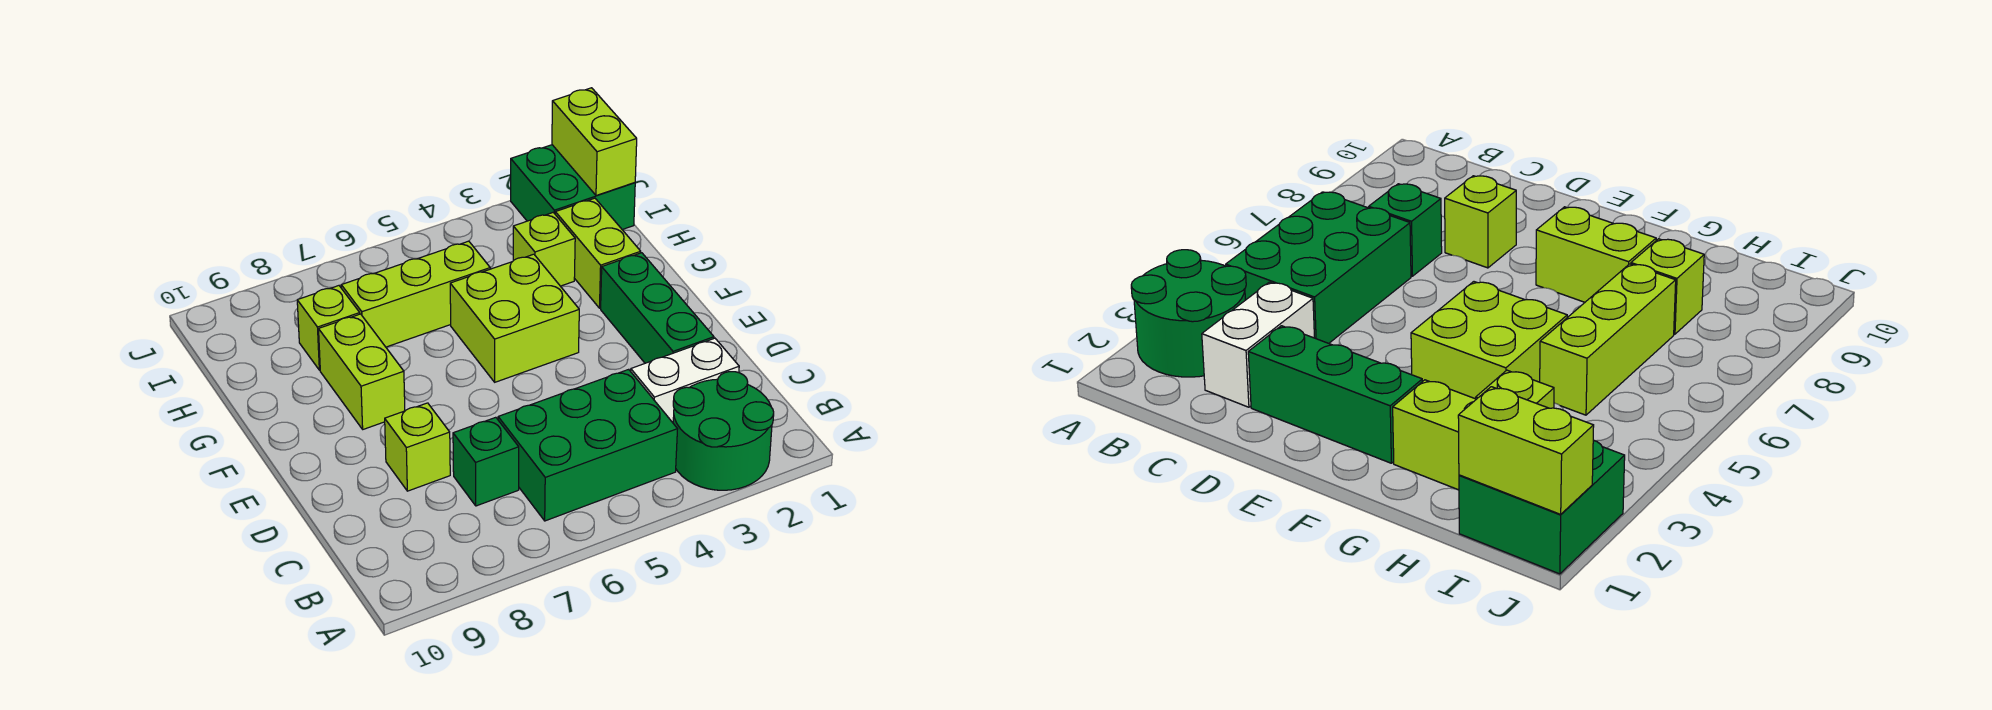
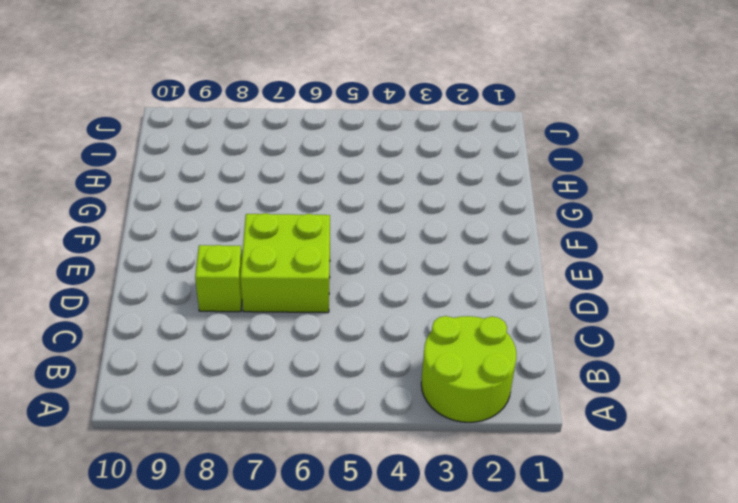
lime round brick A2:B3 level 1 -> green round brick A2:B3 level 1
lime brick D6:E7 level 1 -> lime brick F4:G5 level 1
none -> green brick B4:C6 level 1
none -> white brick C2:C3 level 1
none -> green brick C7 level 1

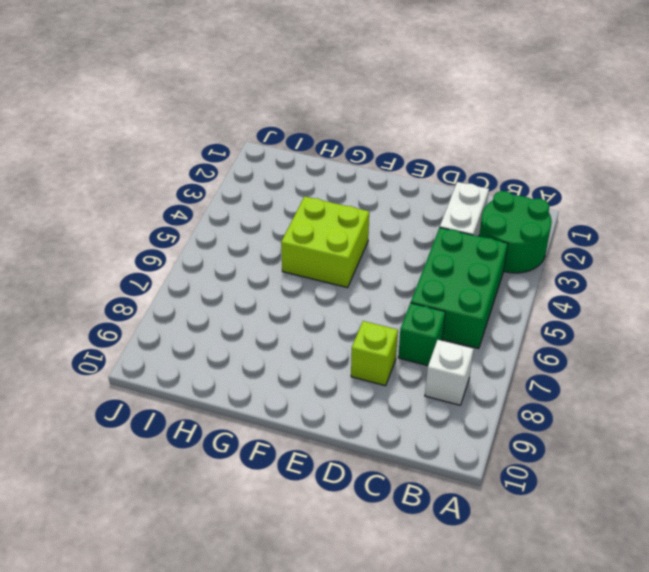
white brick B8 level 1 -> none
none -> green brick D2:F2 level 1
none -> lime brick F8:G8 level 1
none -> lime brick G2:H2 level 1

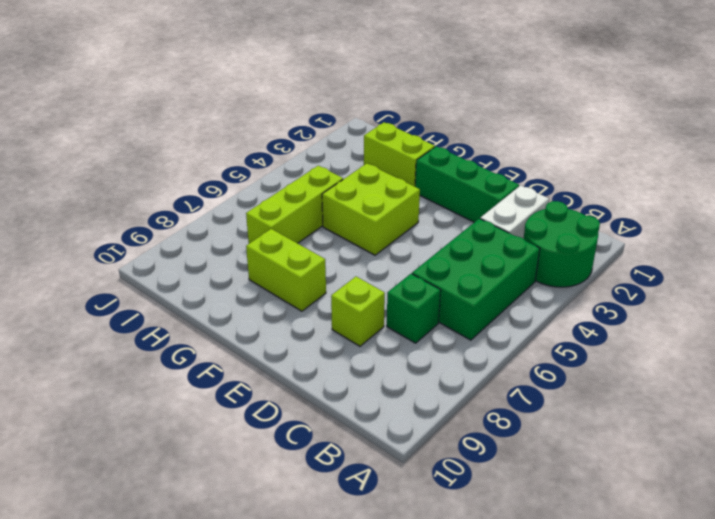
none -> lime brick H3 level 1
none -> lime brick H8 level 1
none -> green brick I1:J2 level 1

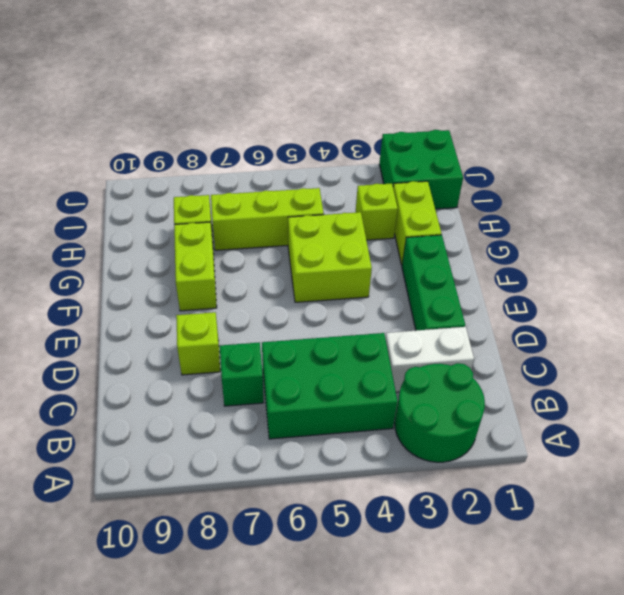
none -> lime brick I1:J1 level 2

